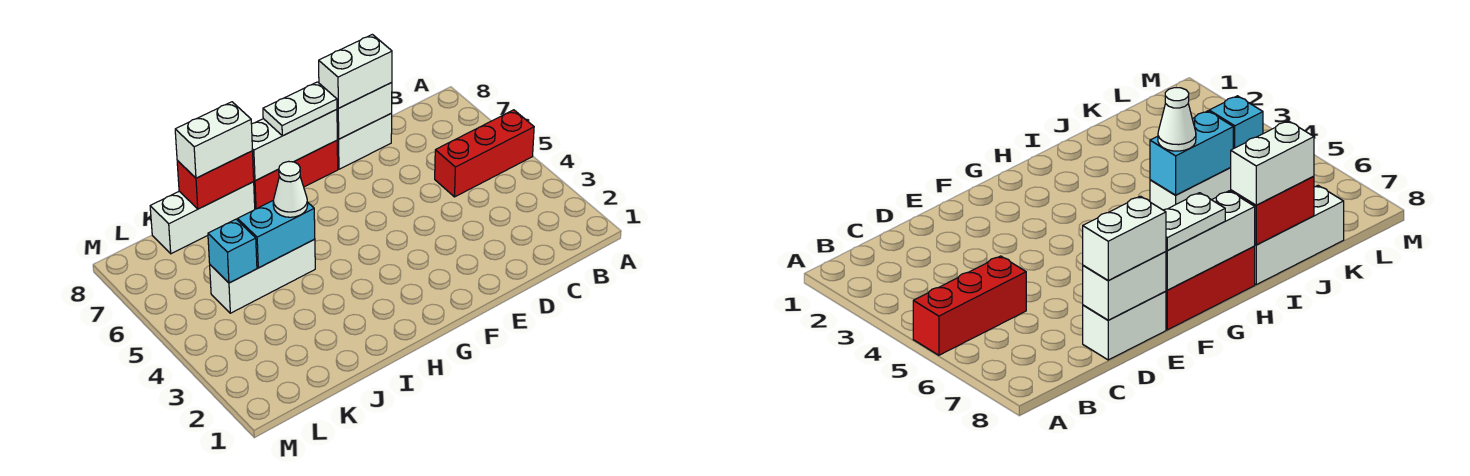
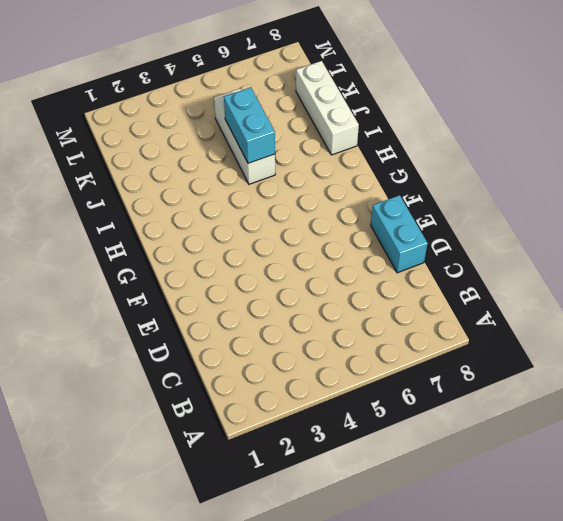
cyan brick D8:E8 level 1 -> white brick D8:E8 level 1
none -> red brick A5:C5 level 1
none -> red brick F8:H8 level 1
none -> white brick D8:E8 level 2

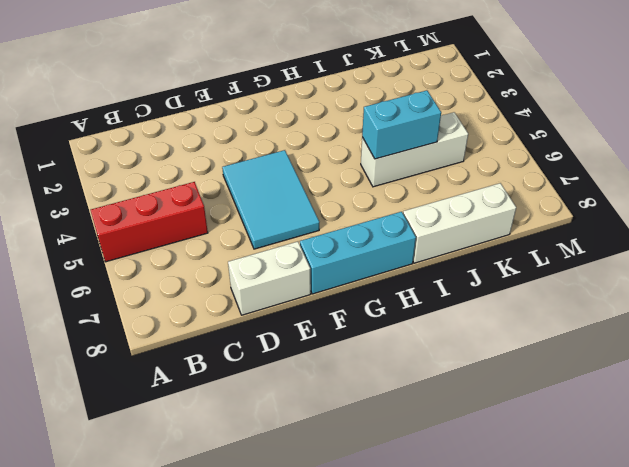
cyan tile E4:F6 level 1 -> none
cyan brick F8:H8 level 1 -> red brick F8:H8 level 1
none -> white brick D8:E8 level 2
none -> white brick F8:H8 level 2
none -> red brick I8:J8 level 2

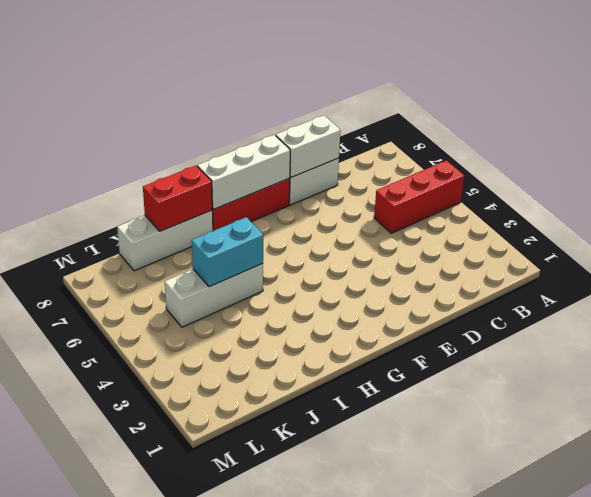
none -> cyan brick K5 level 2
none -> white brick D8:E8 level 3
none -> white plate F8:G8 level 3

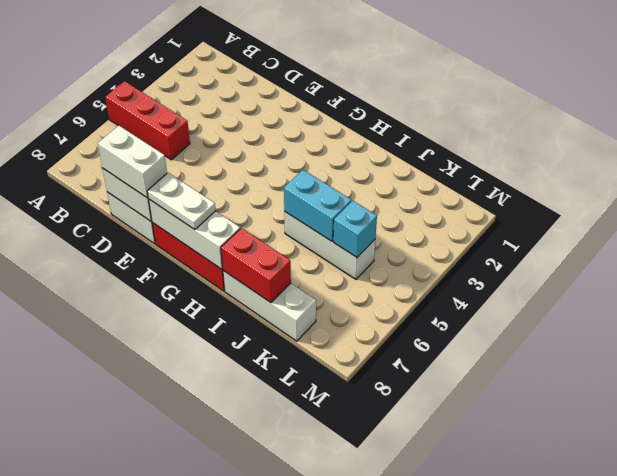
none -> white cone I5 level 3
none -> white brick I8:J8 level 3

